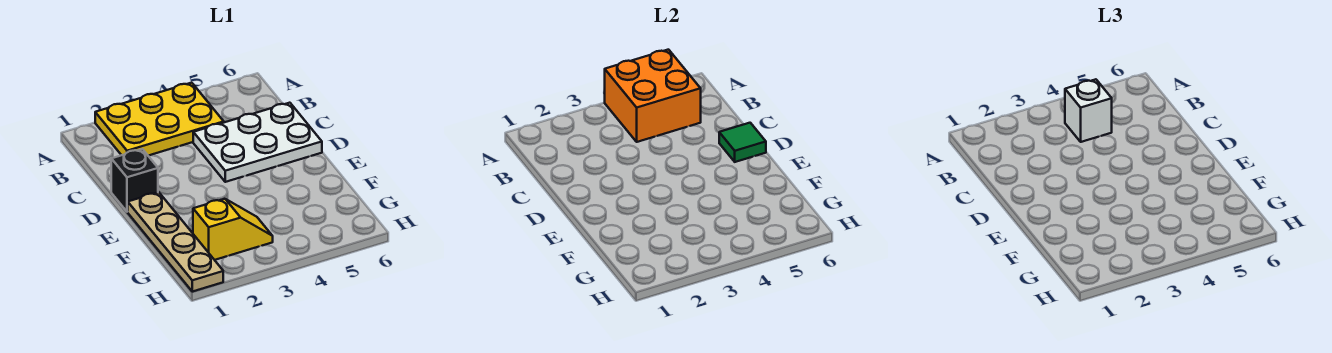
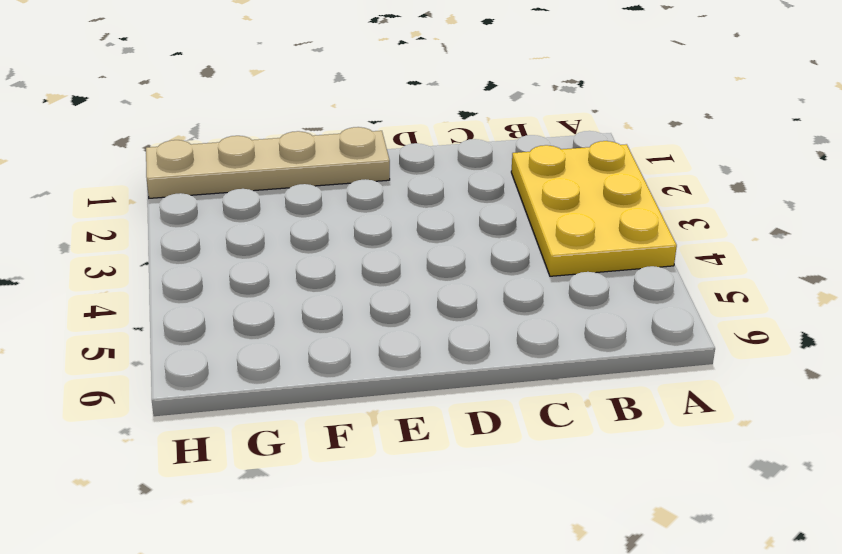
none -> white plate C4:D6 level 1
none -> black brick D1 level 1

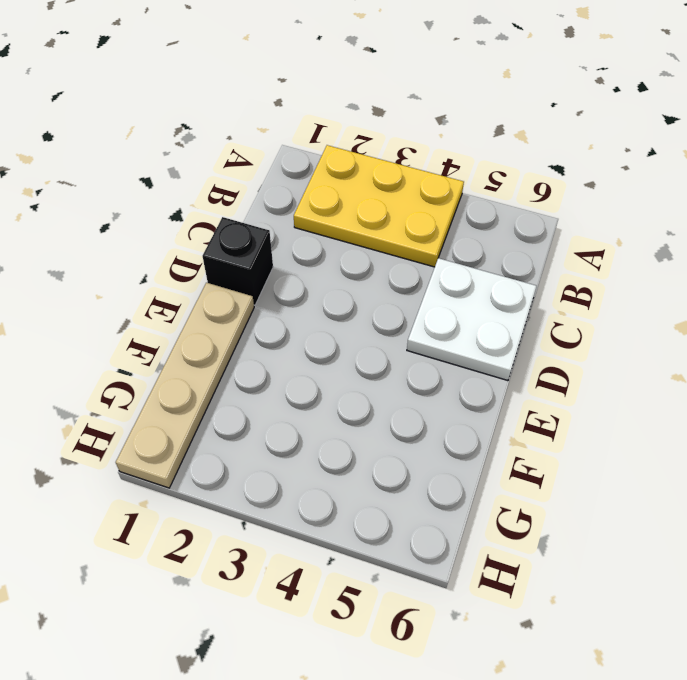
white plate C5:D6 level 1 -> white plate C4:D6 level 1
none -> yellow slope G2:G3 level 1 top 2
none -> orange brick A4:B5 level 2

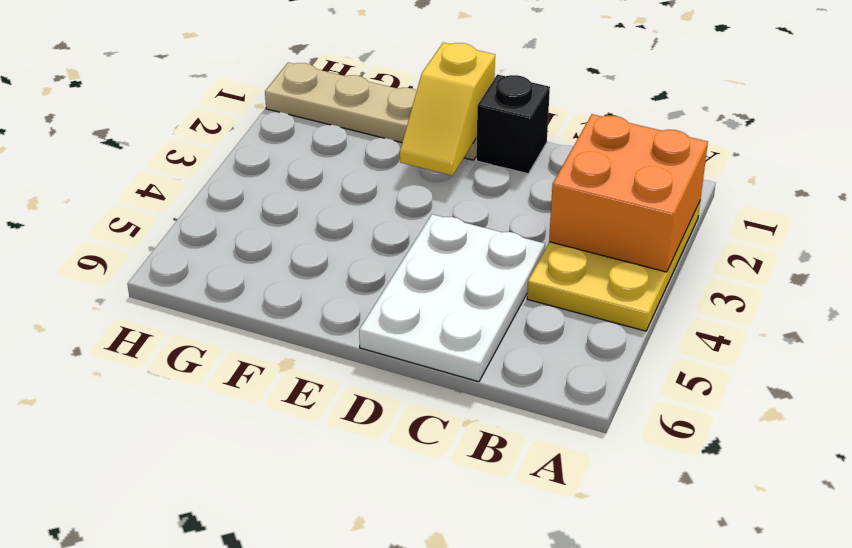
orange brick A2:B3 level 2 -> orange brick A4:B5 level 2
yellow slope E1:E2 level 2 top 1 -> yellow slope G2:G3 level 1 top 2
none -> green tile D6 level 2
none -> white brick B4 level 3

